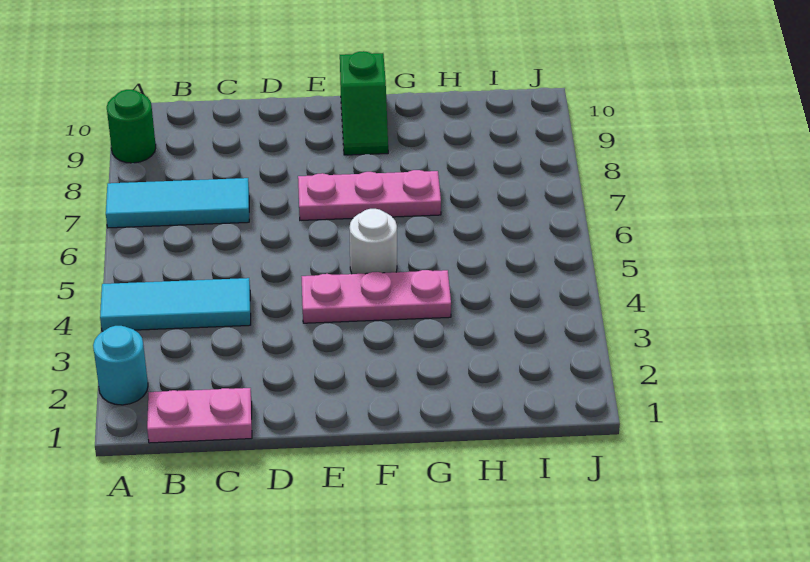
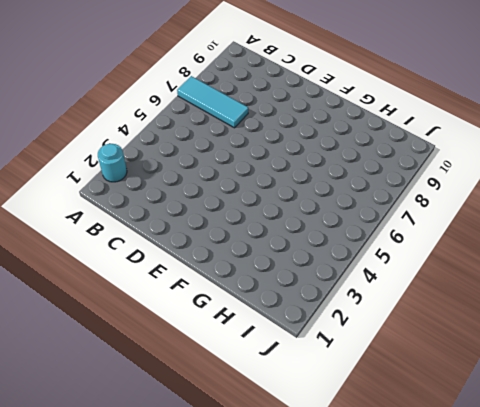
none -> cyan tile A4:C4 level 1
none -> green round brick A9 level 1

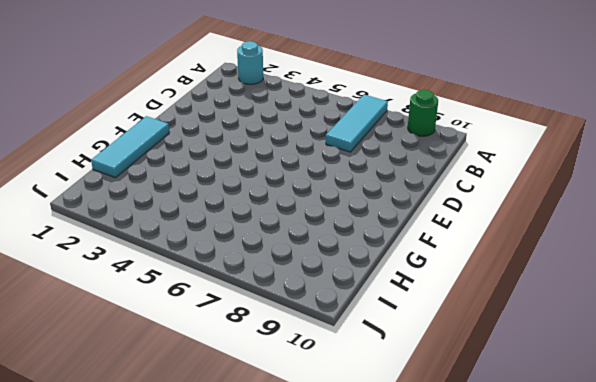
cyan tile F1:H1 level 1 -> cyan tile A4:C4 level 1
none -> pink plate B1:C1 level 1
none -> pink plate E4:G4 level 1

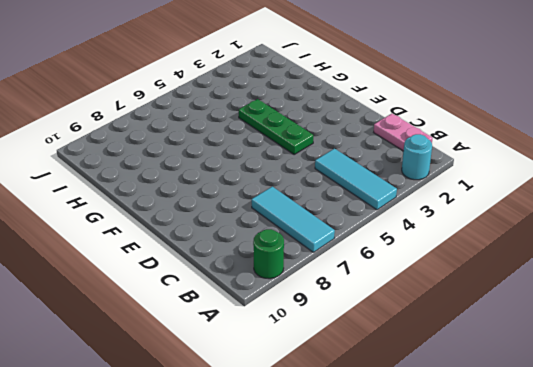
green plate E4:G4 level 1 -> pink plate E4:G4 level 1
none -> pink plate E7:G7 level 1
none -> white round brick F5 level 1

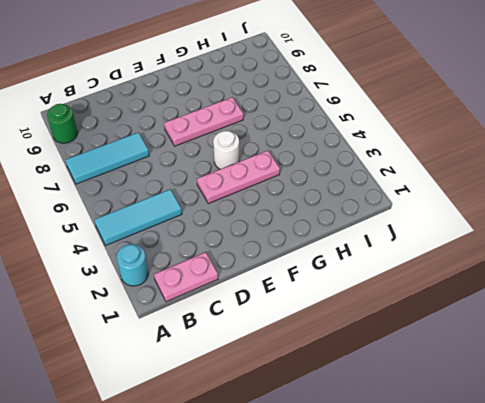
none -> green slope F9:F10 level 1 top 10

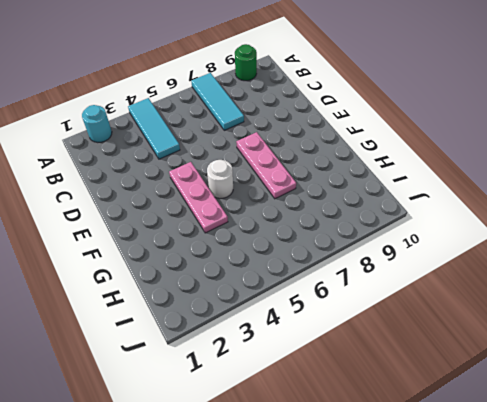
none -> pink plate B1:C1 level 1
none -> green slope F9:F10 level 1 top 10

